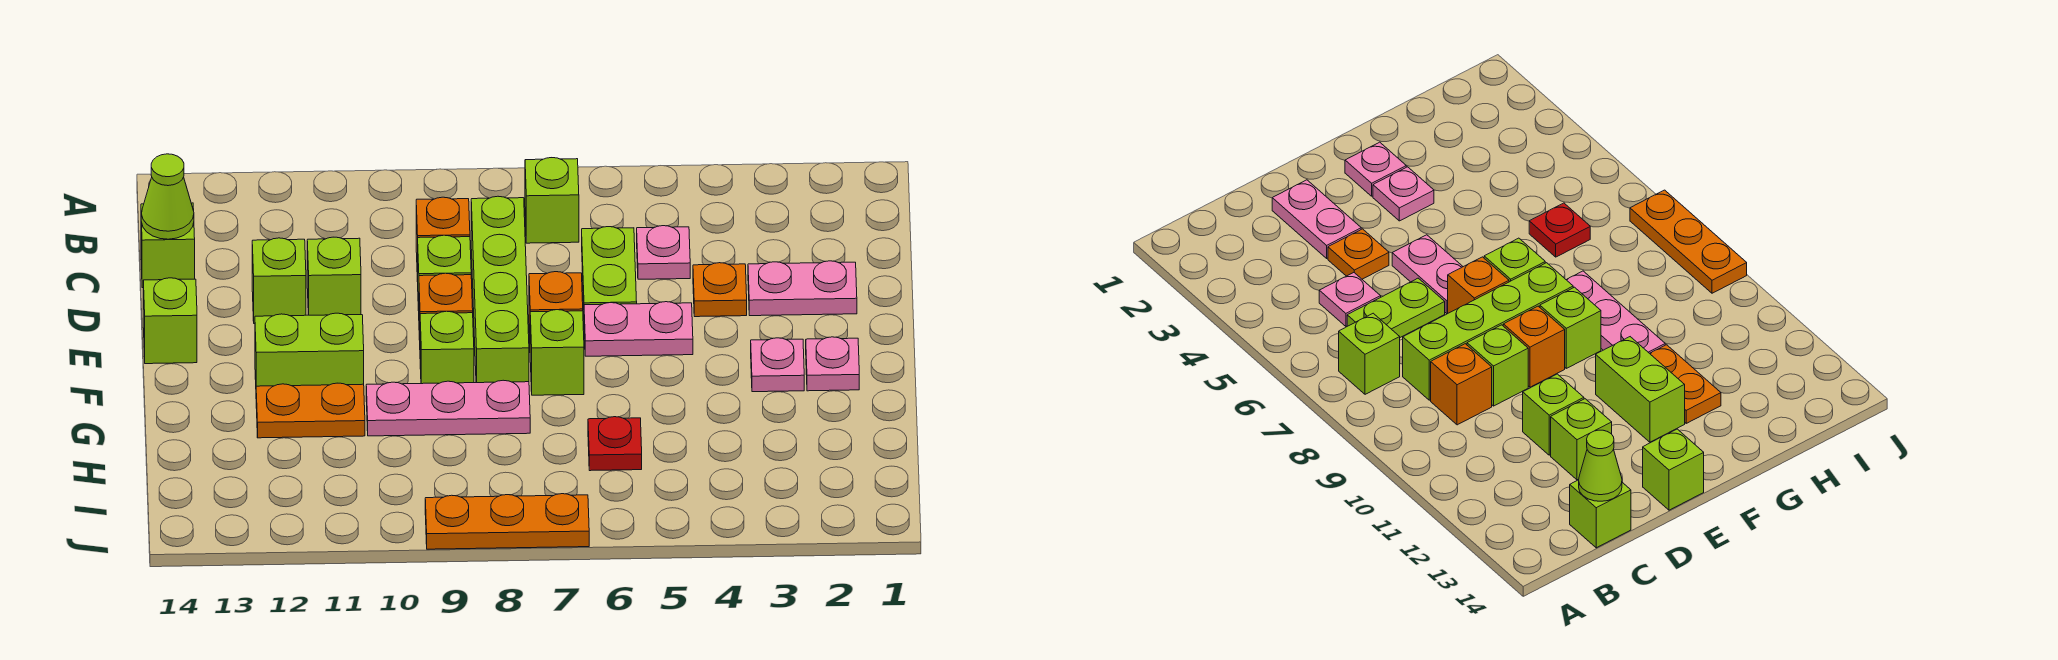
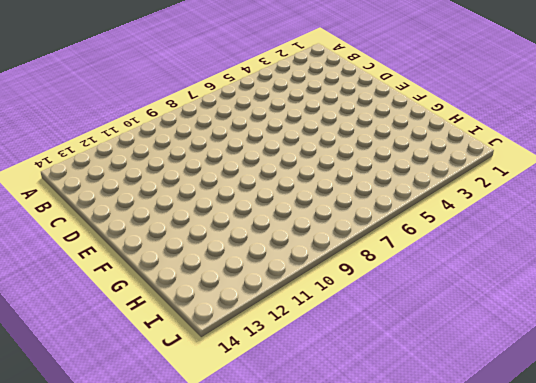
none -> lime brick B7 level 1
none -> pink plate C5 level 1
none -> lime plate C6:D6 level 1

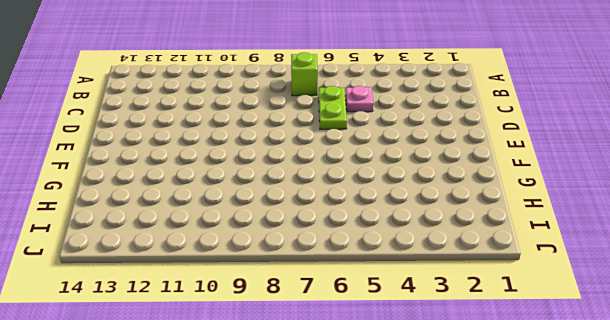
none -> lime brick C8:F8 level 1
none -> orange brick C9 level 1
none -> lime brick C14 level 1

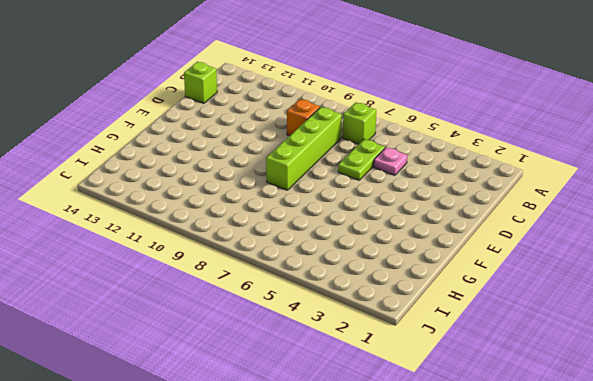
none -> pink plate D2:D3 level 1
none -> orange plate D4 level 1
none -> lime brick D9 level 1

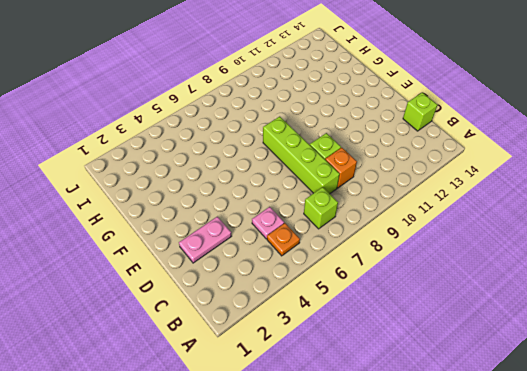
orange plate B5 level 1 -> orange plate D4 level 1
none -> lime plate C6:D6 level 1
none -> lime brick D11 level 1
none -> lime brick D12 level 1

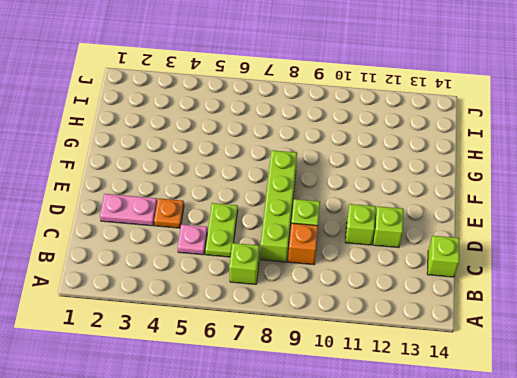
none -> pink plate E5:E6 level 1
none -> orange brick E7 level 1
none -> orange brick E9 level 1

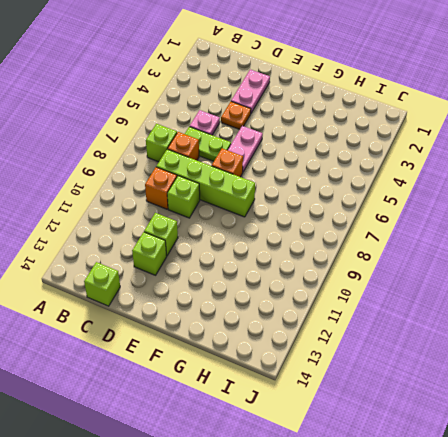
orange brick C7 level 1 -> orange brick E9 level 1
none -> lime brick E14 level 1
none -> pink plate F2 level 1
none -> pink plate F3 level 1

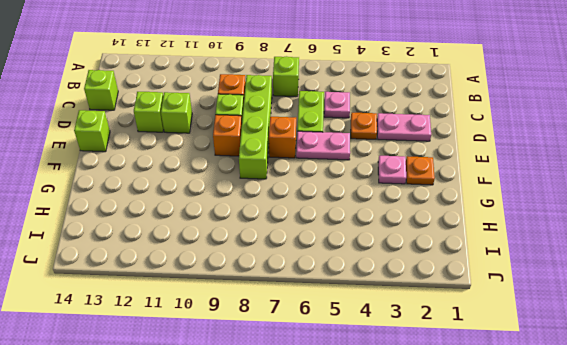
orange plate F2 level 1 -> pink plate F2 level 1
none -> lime brick F7 level 1
none -> lime brick F9 level 1
none -> lime brick F11:F12 level 1

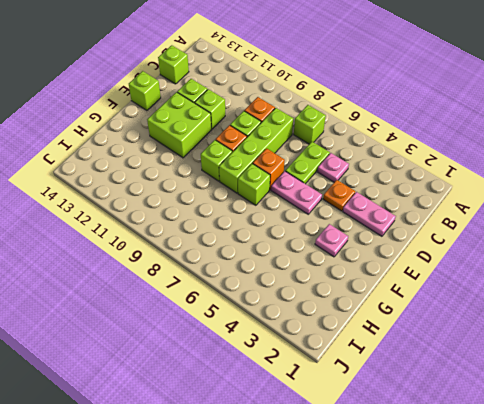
lime brick E11:F12 level 1 -> lime brick F11:F12 level 1
none -> pink plate F2 level 1
none -> pink plate G8:G10 level 1
none -> orange plate G11:G12 level 1

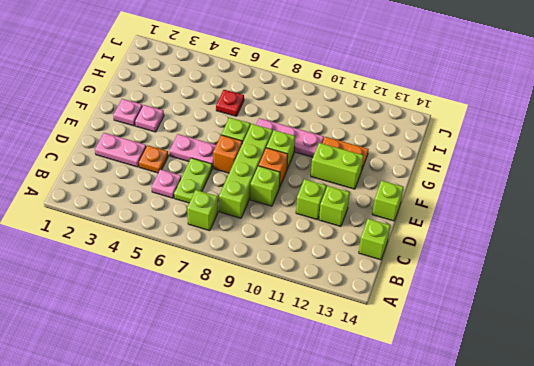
none -> orange brick C9 level 1
none -> orange plate J7:J9 level 1
none -> lime cone C14 level 2

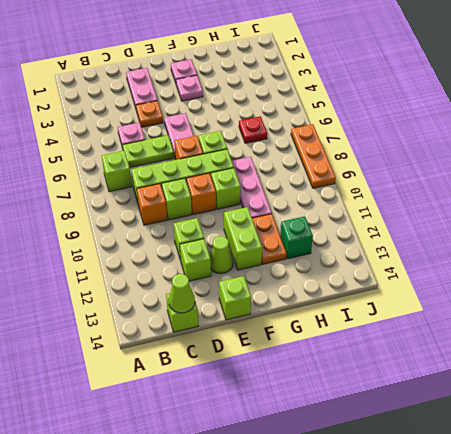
lime cone E12 level 1 -> none
green brick H12 level 1 -> none

